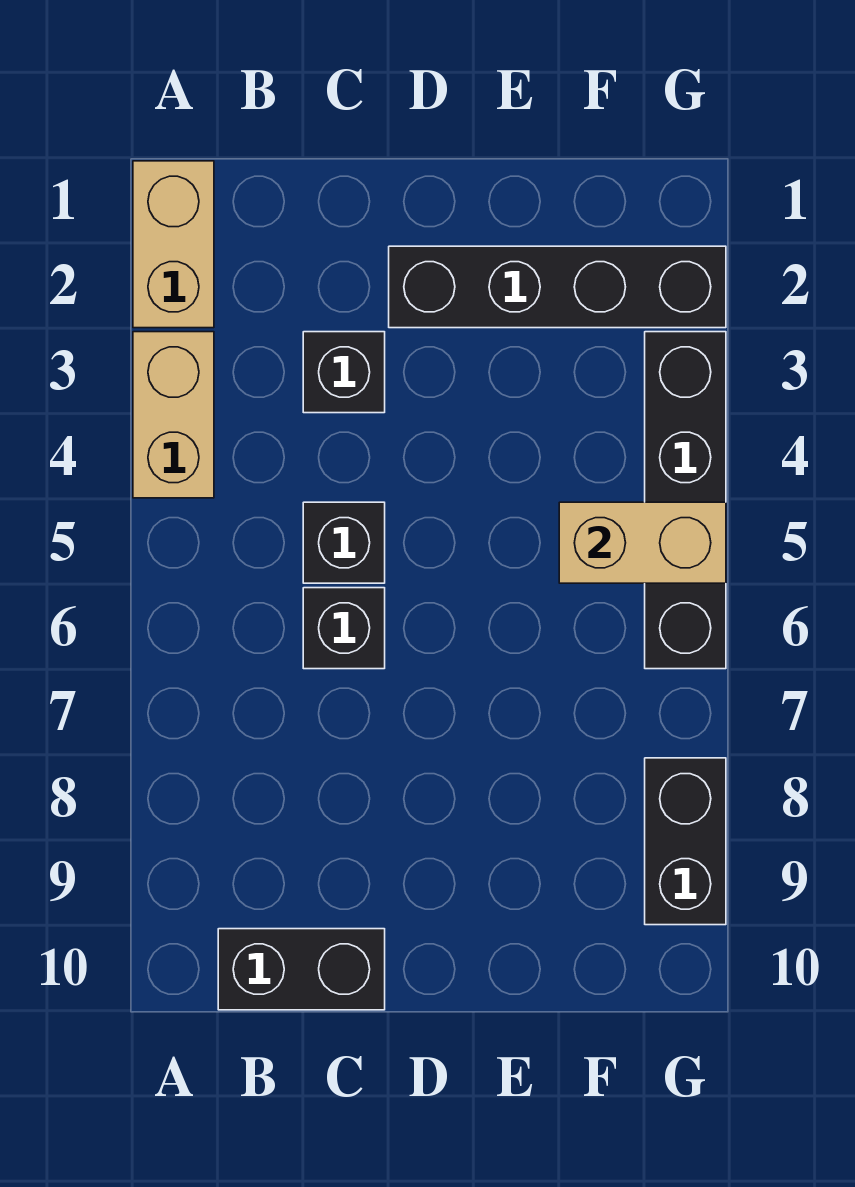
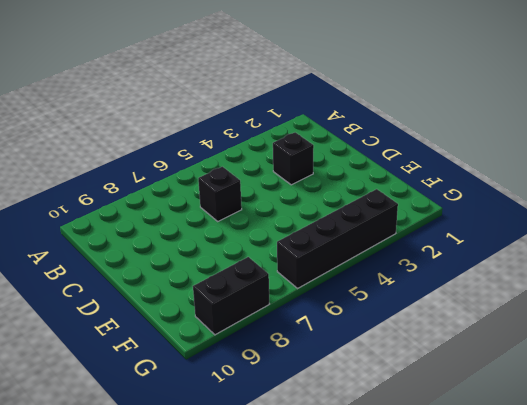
none -> tan brick A1:A2 level 1
none -> tan brick A3:A4 level 1

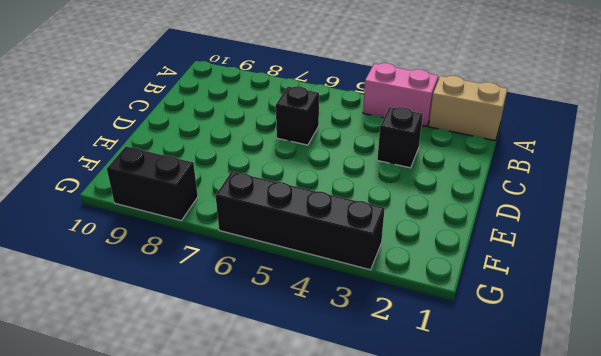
pink brick A3:A4 level 1 -> tan brick A3:A4 level 1
none -> black brick B10:C10 level 1
none -> black brick C5 level 1

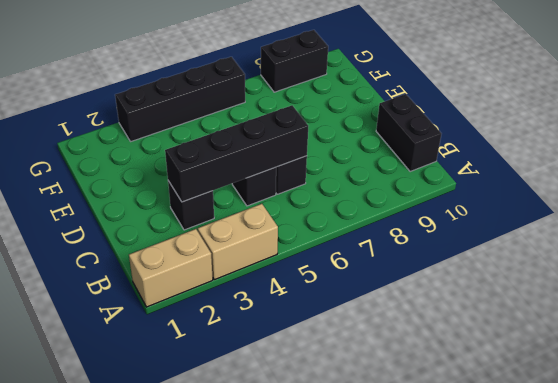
black brick C3:C6 level 2 -> black brick D2:G2 level 1
none -> tan brick F5:G5 level 2

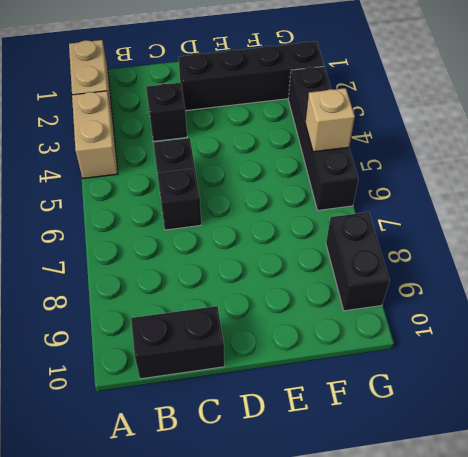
tan brick G5 level 2 -> tan brick F5:G5 level 2

